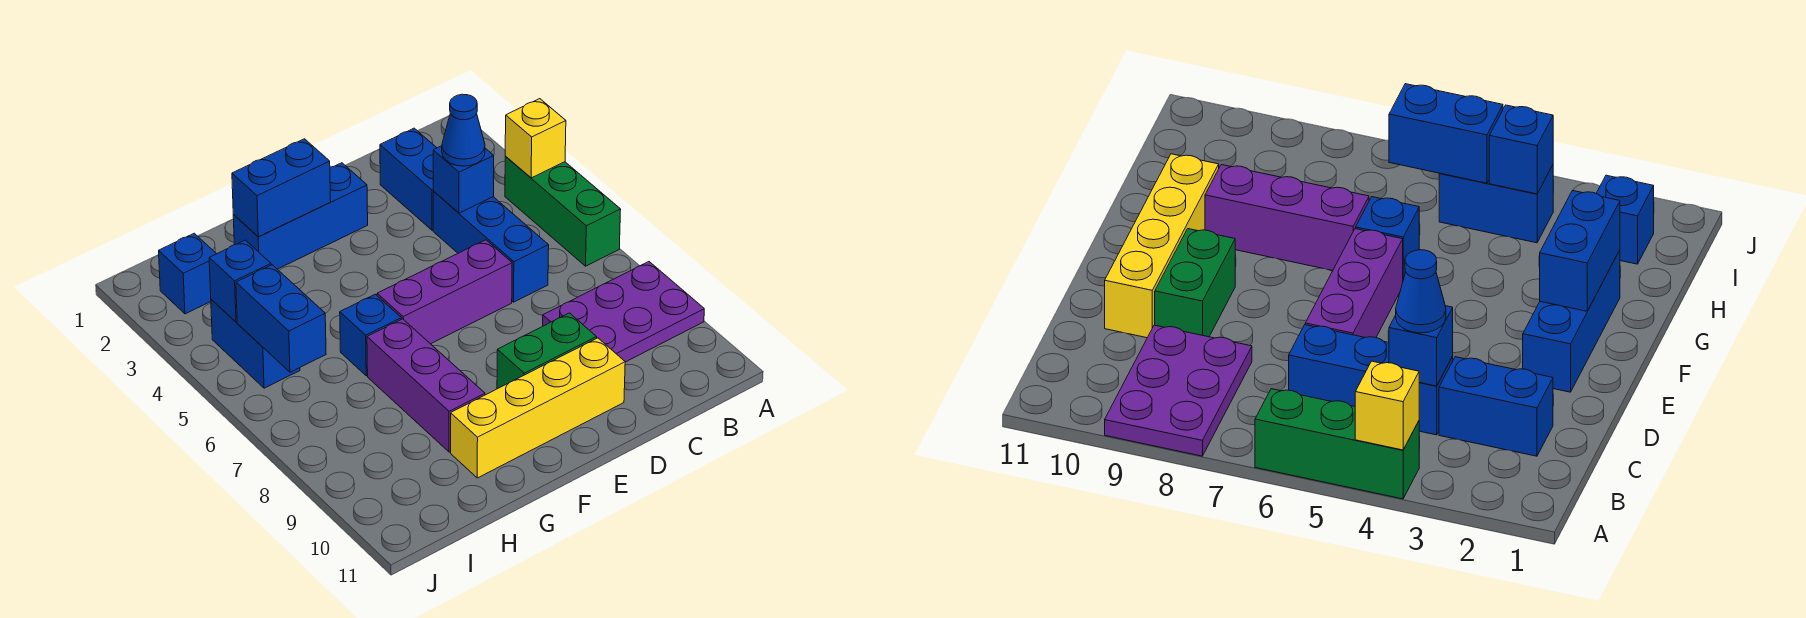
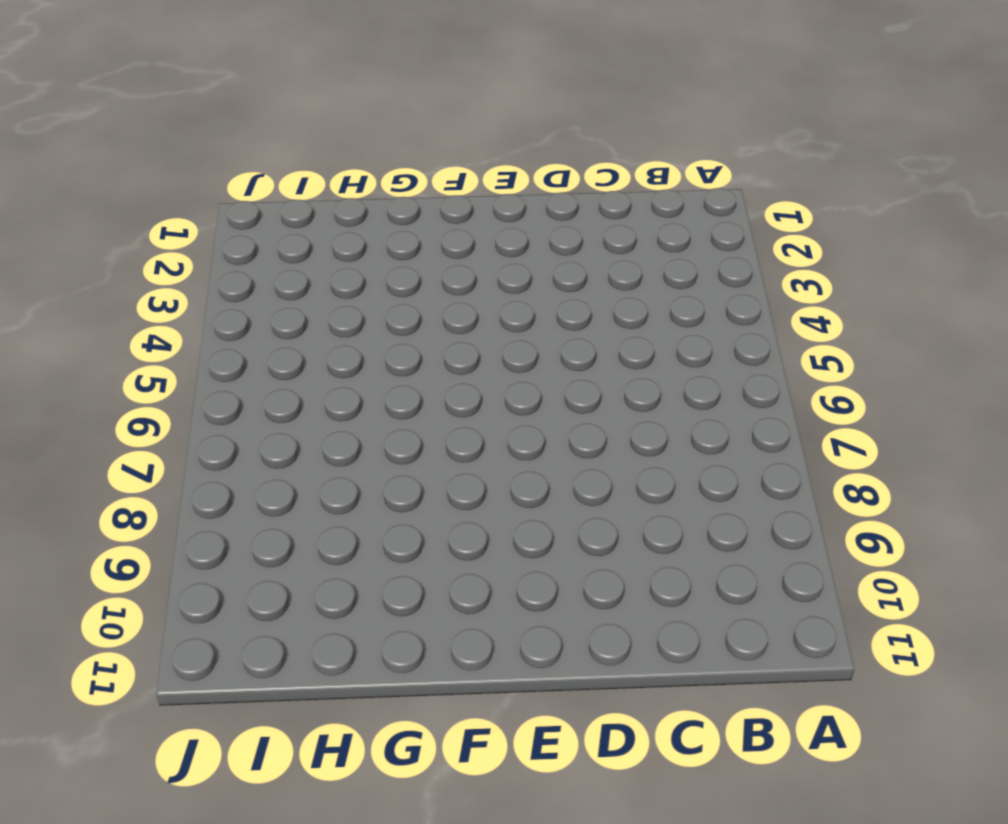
none -> green brick A4:A6 level 1
none -> purple plate A8:C9 level 1
none -> blue brick C2:C3 level 1

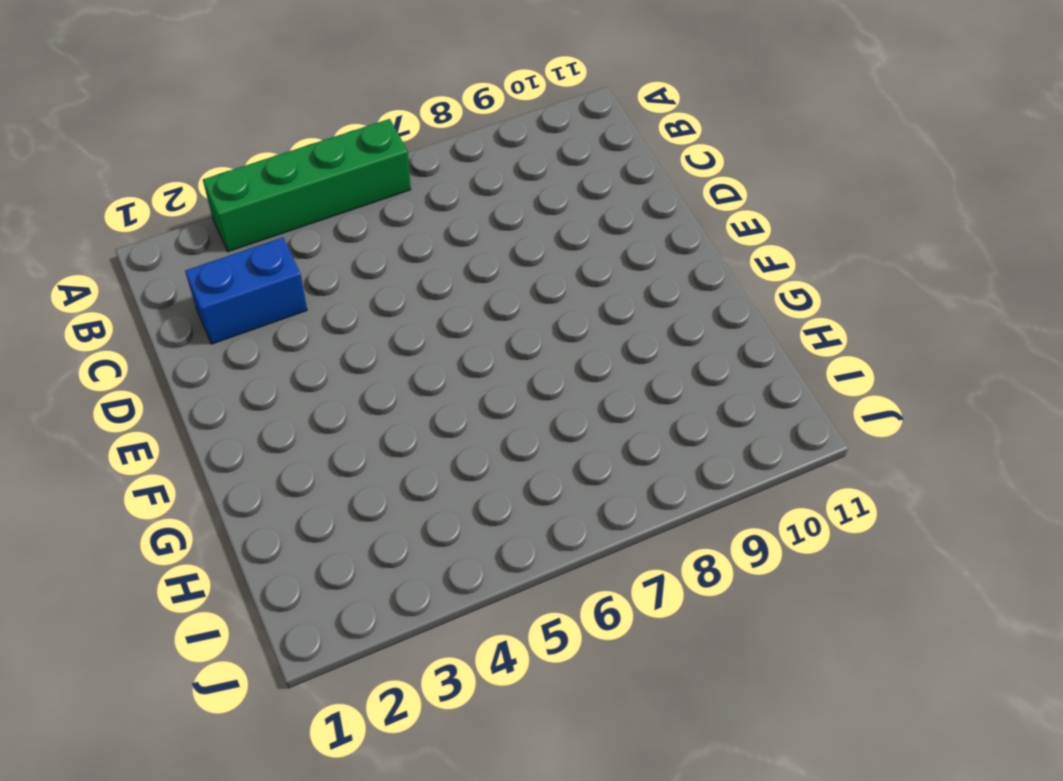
green brick A3:A6 level 1 -> green brick A4:A6 level 1
none -> purple plate A8:C9 level 1
none -> blue brick C4:C6 level 1
none -> purple brick D6:F6 level 1

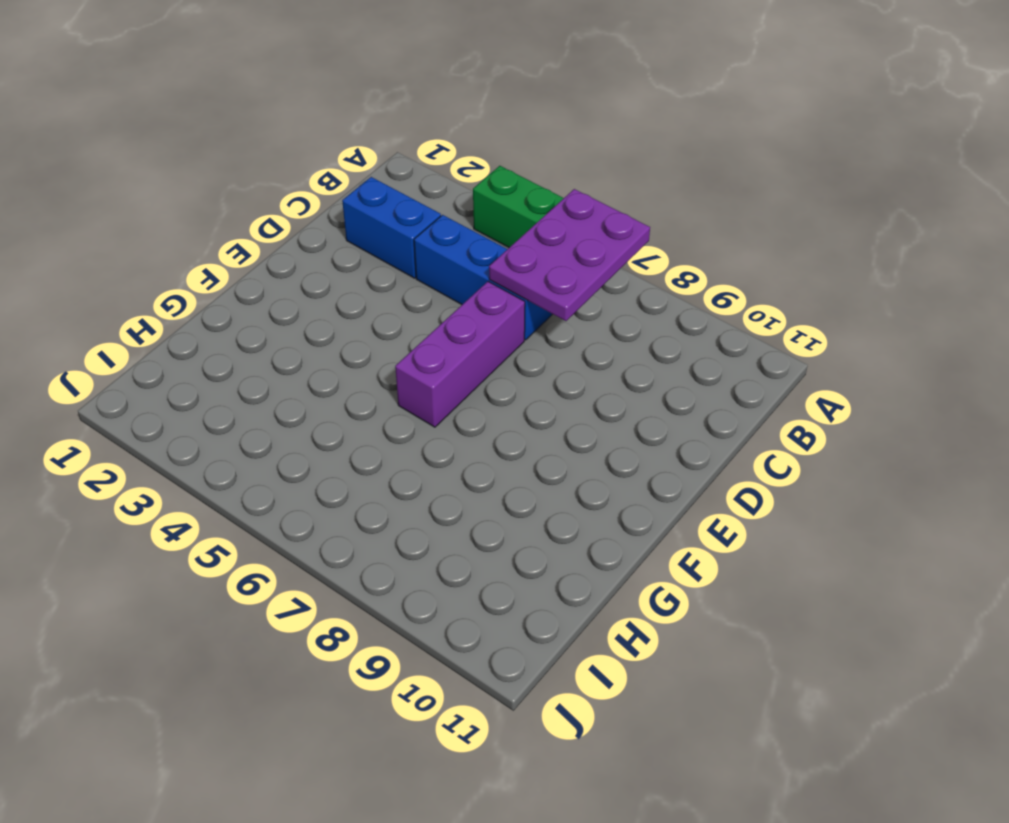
purple plate A6:C7 level 2 -> purple plate A8:C9 level 1
none -> green brick D9:E9 level 1
none -> yellow brick D10:G10 level 1
none -> blue brick E2:G2 level 1

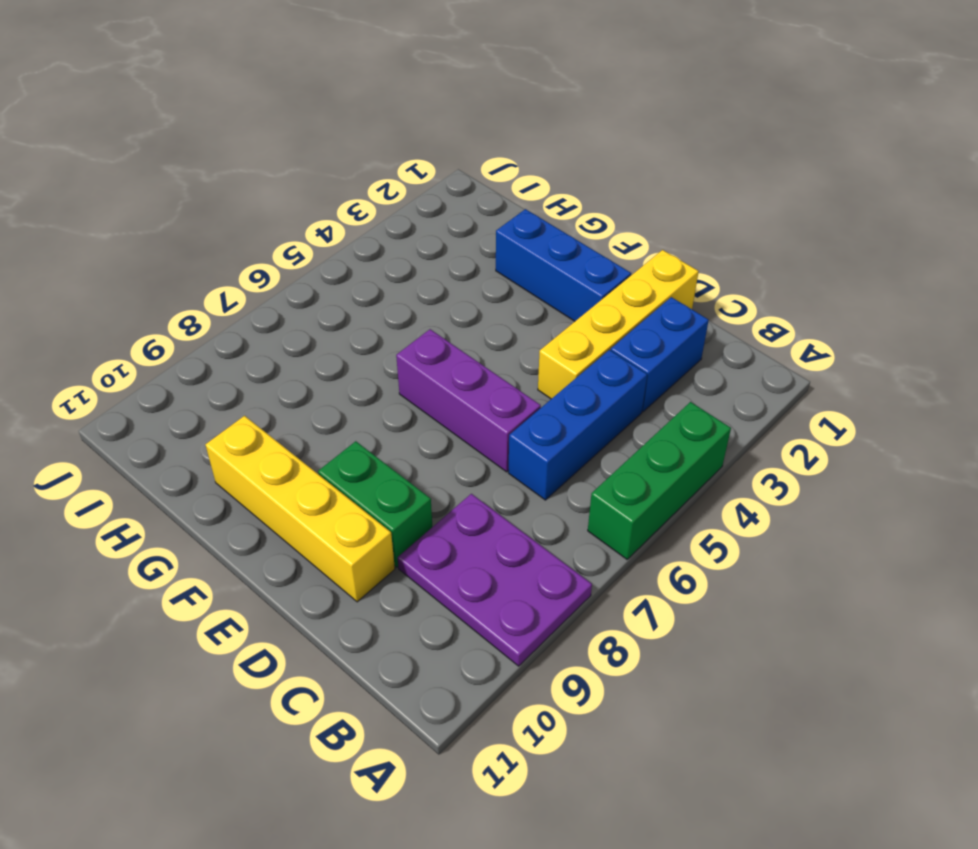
yellow brick D1:D4 level 1 -> none
none -> blue brick G6 level 1
none -> purple brick G7:G9 level 1
none -> blue brick I2 level 1

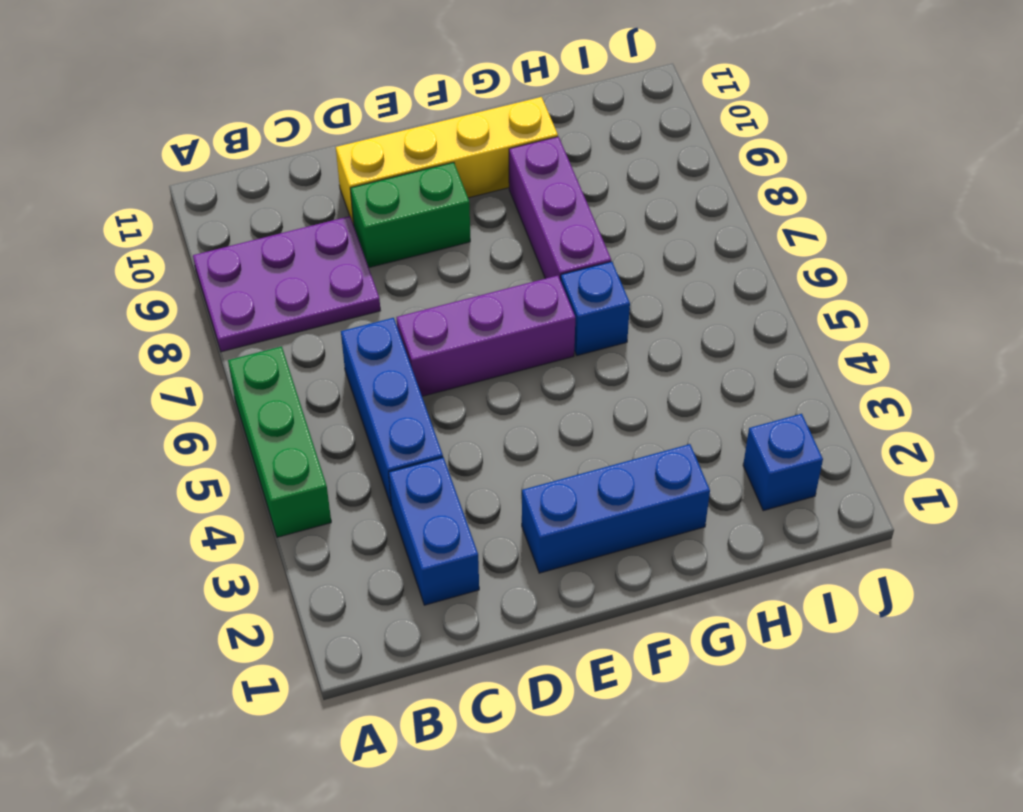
none -> blue brick I4:I5 level 1
none -> yellow brick A4 level 2
none -> blue brick C4 level 2

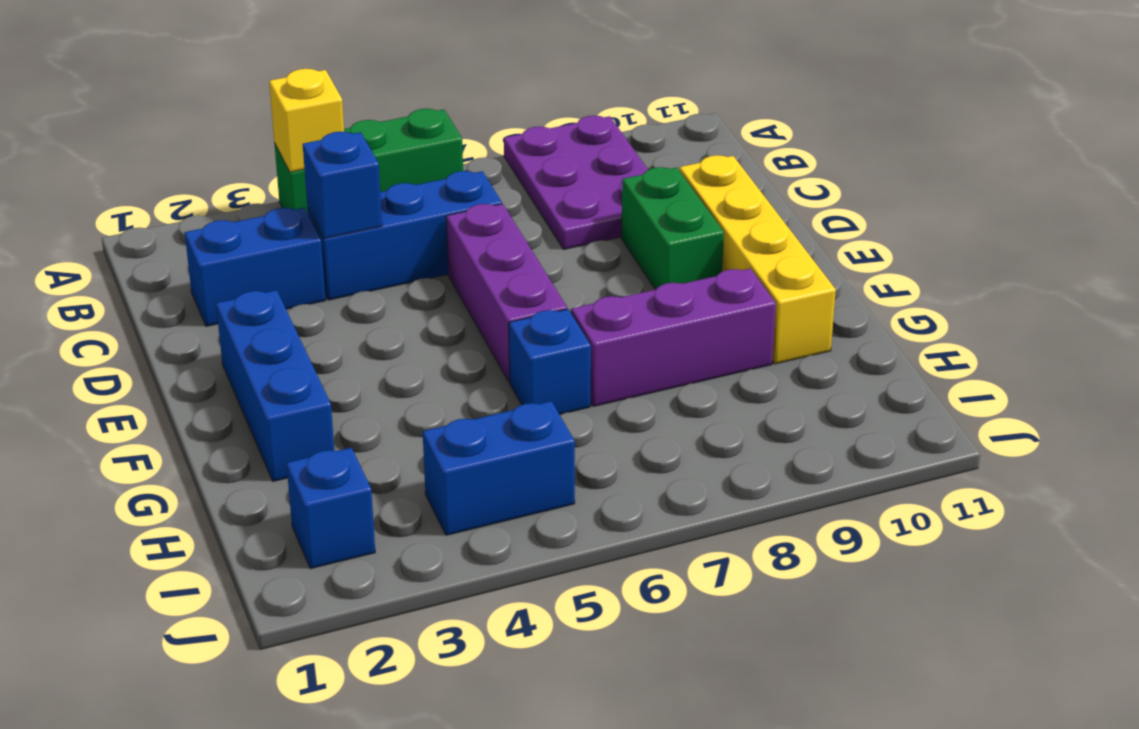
none -> blue brick F2:G2 level 2
none -> blue brick I4 level 2
none -> blue brick I5:I6 level 2

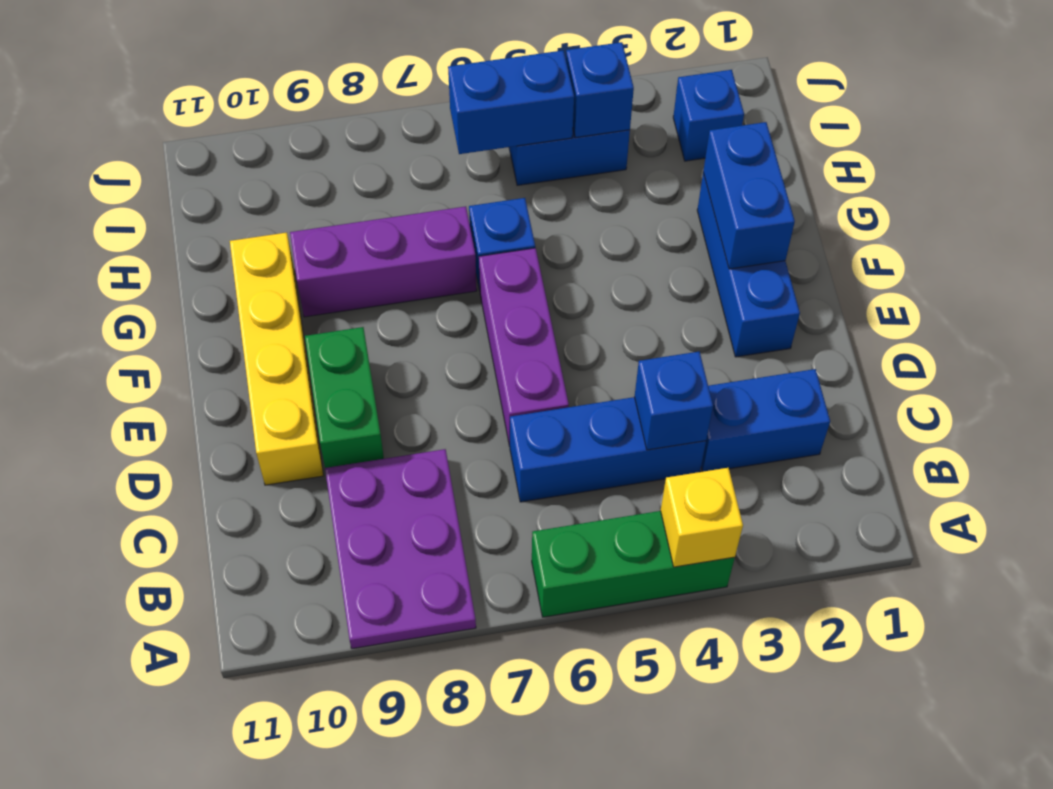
none -> blue cone C4 level 3

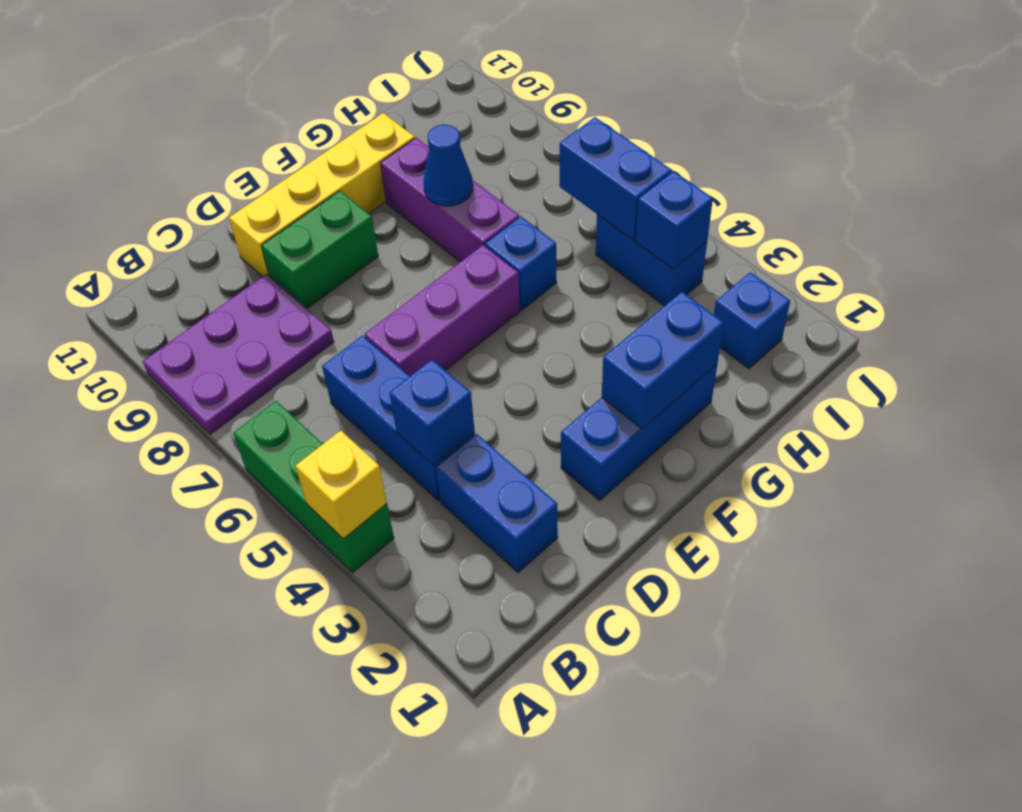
blue cone G8 level 2 -> blue cone C4 level 3

